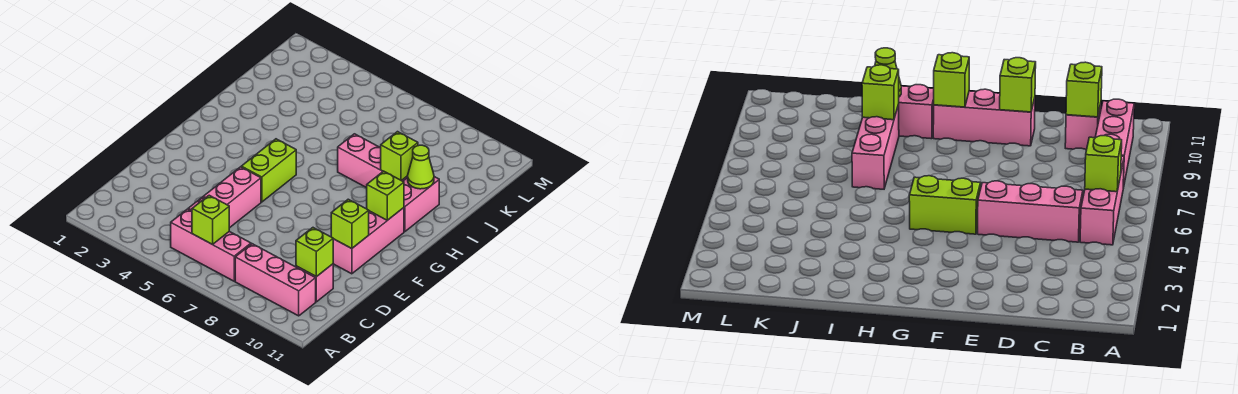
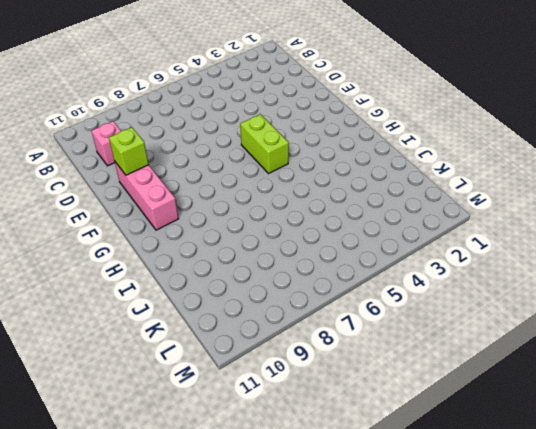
none -> pink brick B5:B7 level 1
none -> pink brick B8:B10 level 1
none -> pink brick C5:E5 level 1

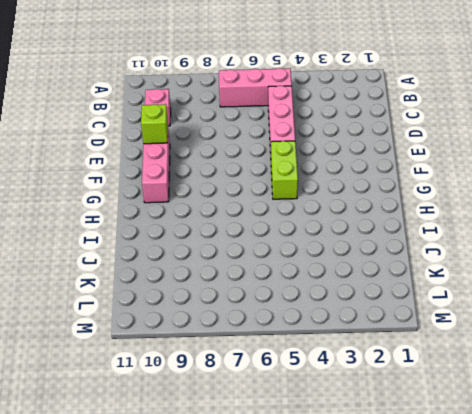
none -> pink brick B8:B10 level 1
none -> pink brick H10:I10 level 1
none -> pink brick I7:I9 level 1

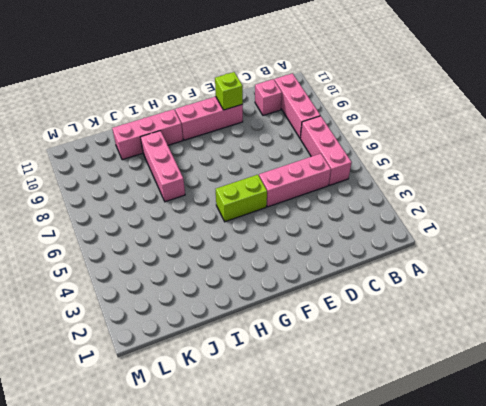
pink brick H10:J10 level 1 -> pink brick H10:I10 level 1
none -> lime brick B6 level 2
none -> lime brick C10 level 2
none -> lime brick G10 level 2

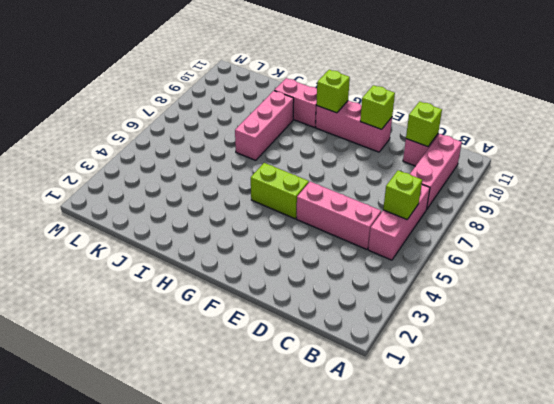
none -> lime brick I9 level 2
none -> lime cone I10 level 2

